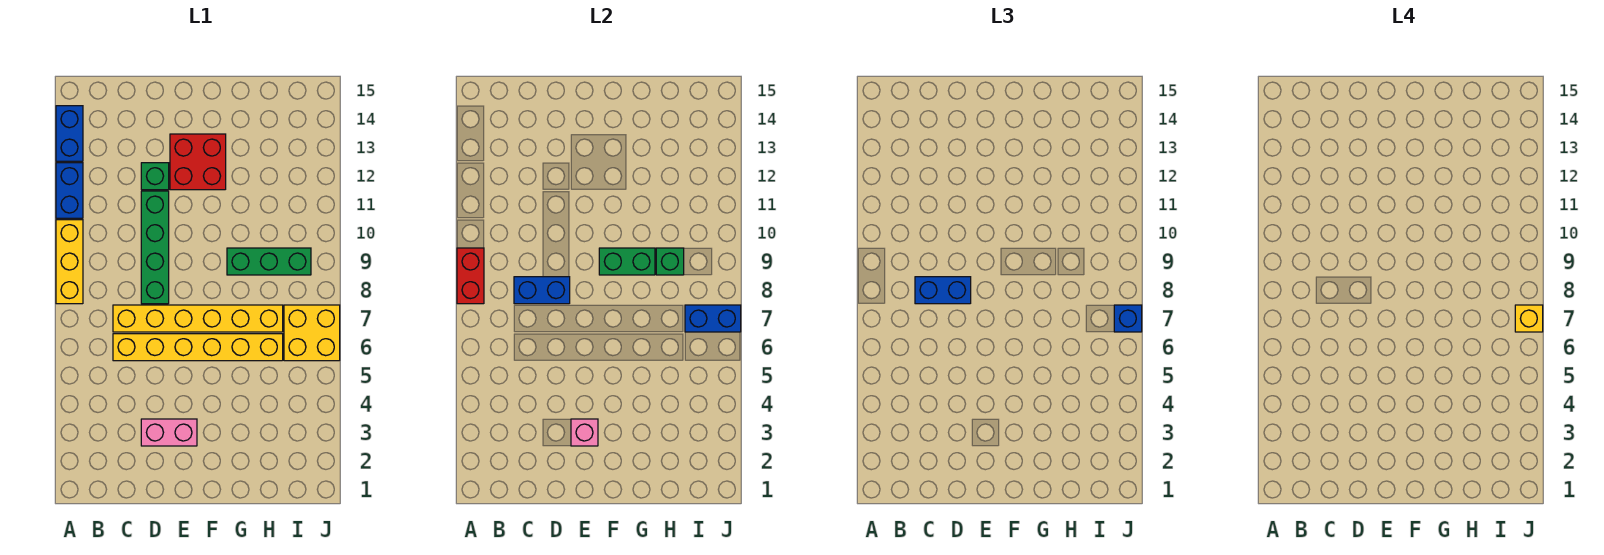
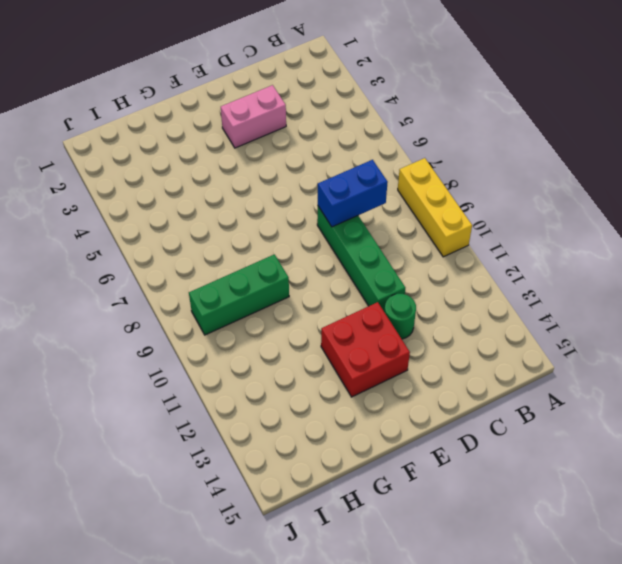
green round brick D12 level 1 -> green brick D12 level 1
none -> blue brick A11:A12 level 1
none -> blue brick A13:A14 level 1
none -> yellow brick C6:H6 level 1

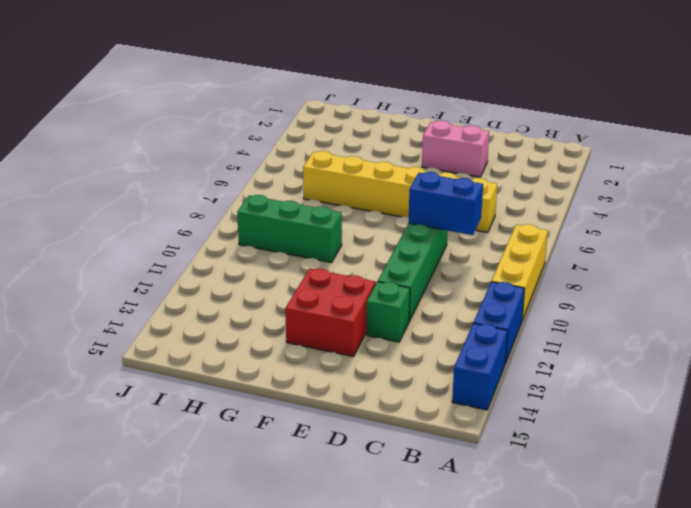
none -> yellow brick C7:H7 level 1
none -> yellow brick I6:J7 level 1
none -> red brick A8:A9 level 2

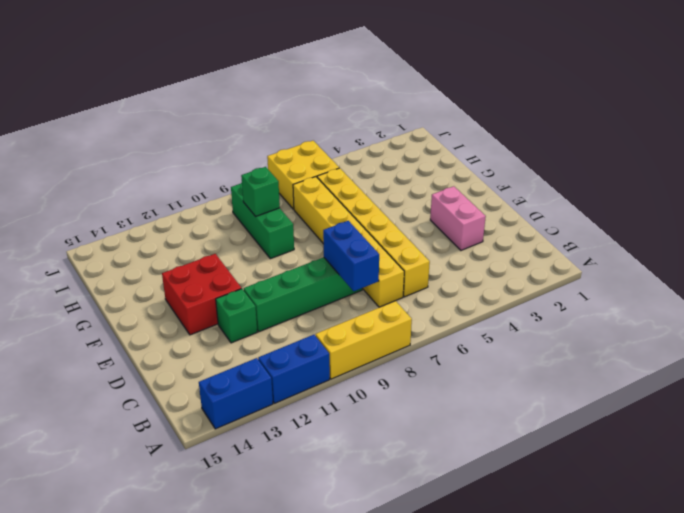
none -> red brick A8:A9 level 2
none -> pink brick E3 level 2
none -> green brick F9:G9 level 2

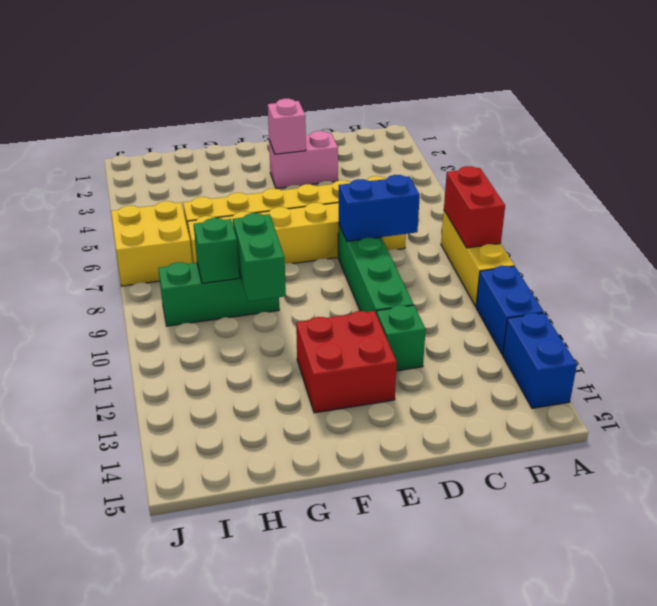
green brick G9:G10 level 2 -> green brick F9:G9 level 2
none -> blue brick I7:J7 level 2
none -> blue brick C8:D8 level 3
none -> blue brick J7 level 3

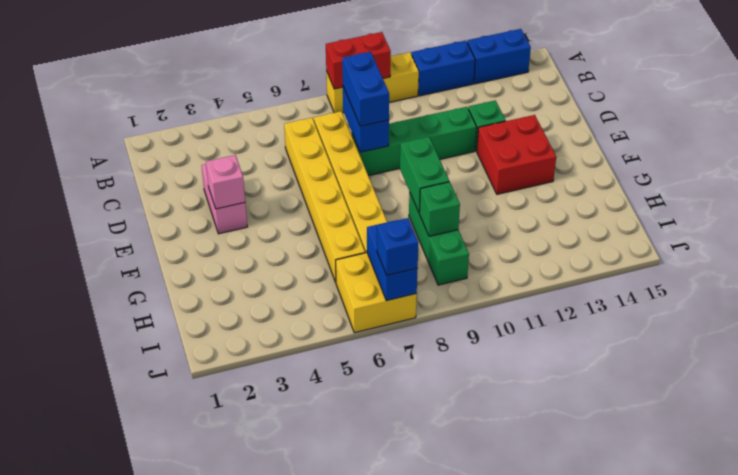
none -> yellow brick J7 level 4

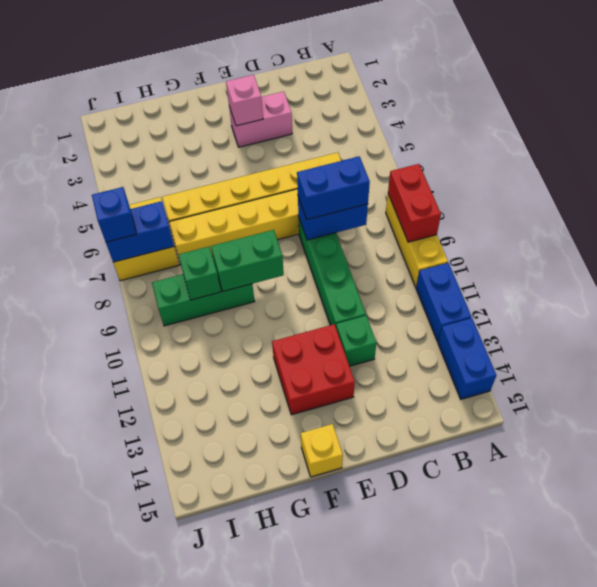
yellow brick F15 level 1 -> yellow brick J7 level 4

